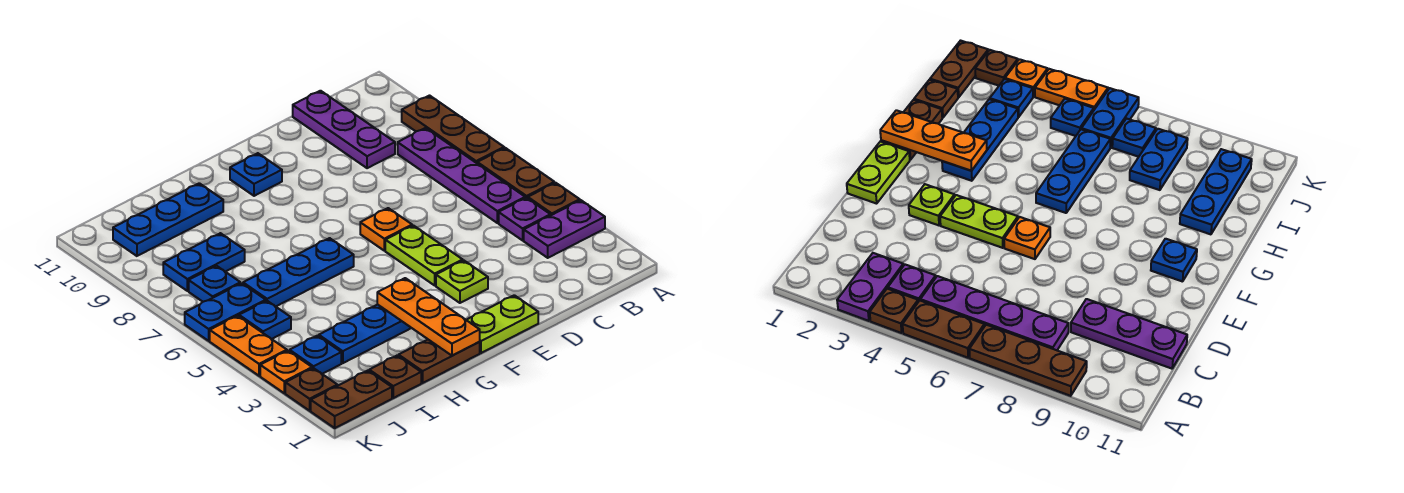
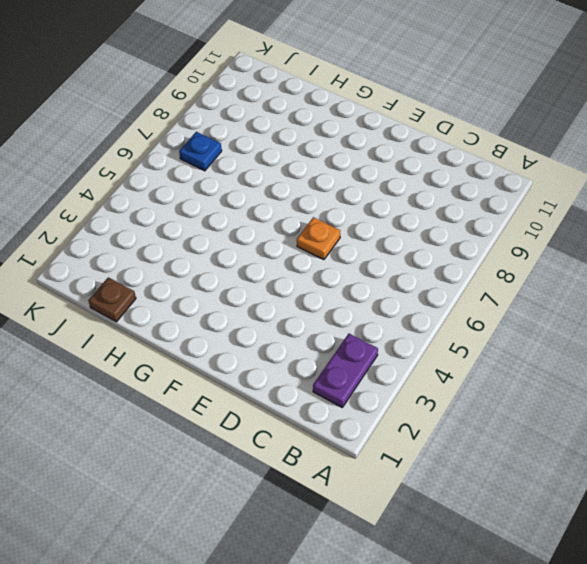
purple plate B2:B3 level 1 -> purple plate A3:B3 level 1
none -> brown plate A4 level 1
none -> brown plate A5:A6 level 1
none -> brown plate A7:A9 level 1

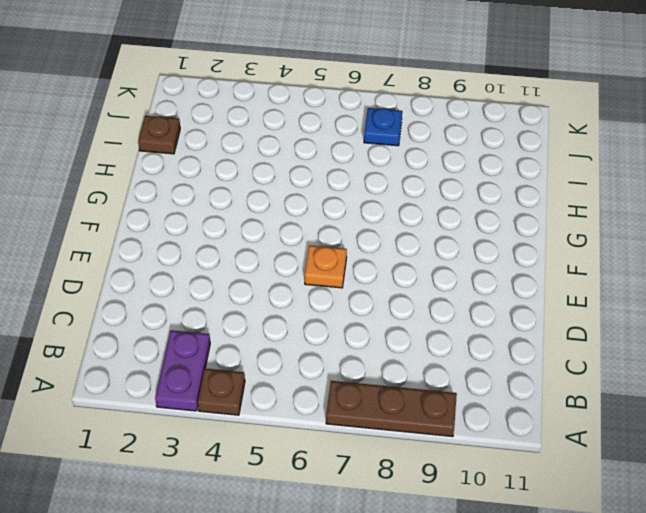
none -> brown plate A5:A6 level 1
none -> purple plate B4 level 1
none -> purple plate B5:B8 level 1

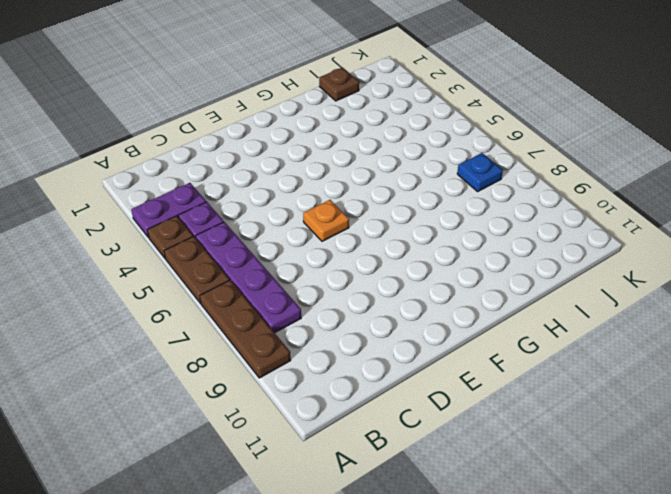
none -> purple plate C9:C11 level 1
none -> lime plate E1:F1 level 1
none -> lime plate E3 level 1

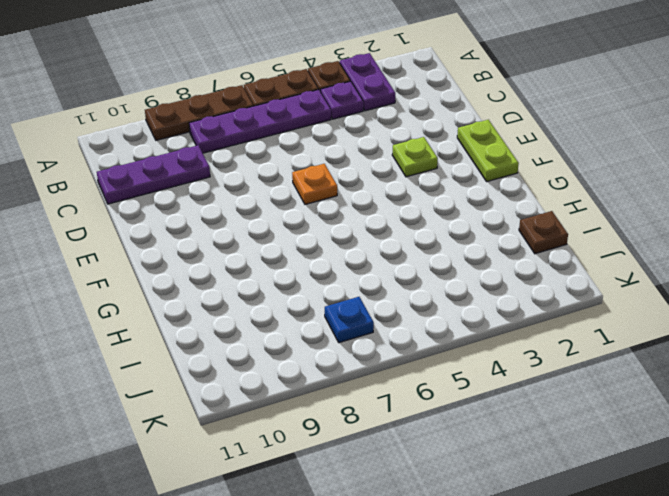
none -> lime plate E4:E5 level 1
none -> blue plate F10 level 1
none -> brown plate G1:H1 level 1

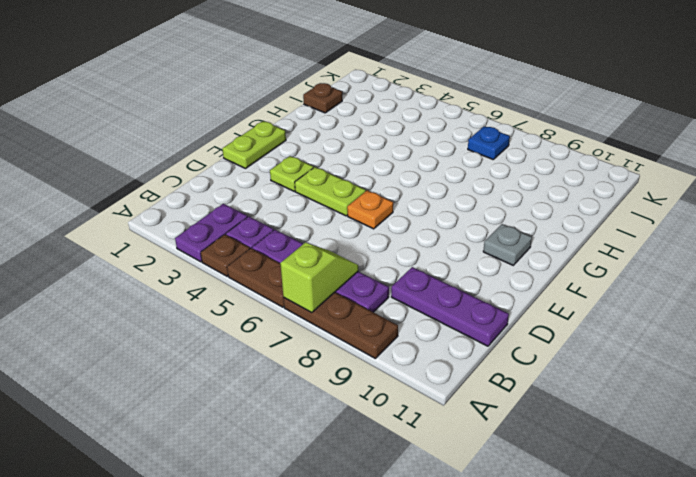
lime slope A7:B7 level 2 top A -> none
grey plate F10 level 1 -> blue plate F10 level 1
none -> brown plate G1:H1 level 1
none -> blue plate G3:I3 level 1
none -> blue plate G6:I6 level 1

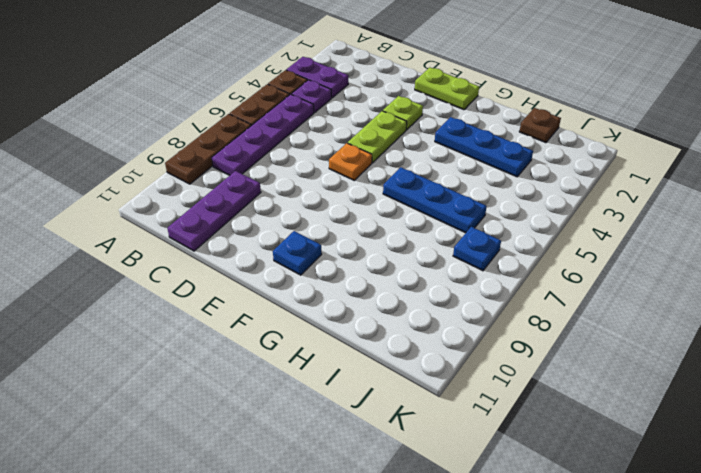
none -> brown plate G1:H1 level 1
none -> blue plate H10:J10 level 1
none -> blue plate I8:J8 level 1

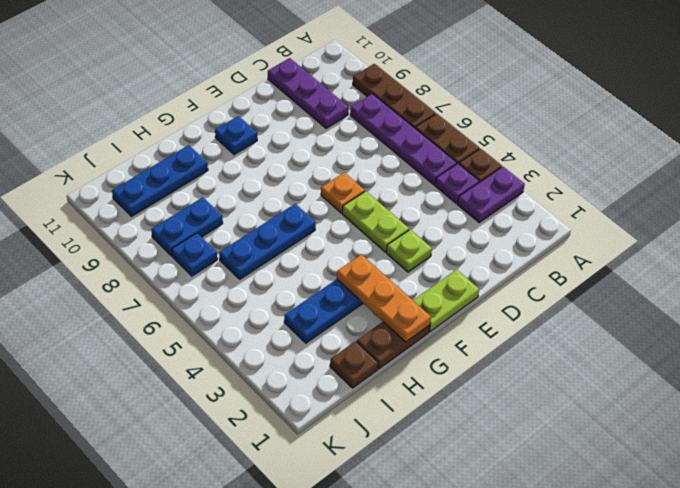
none -> brown plate J1:K1 level 1
none -> blue plate J3 level 1
none -> blue plate J5 level 1

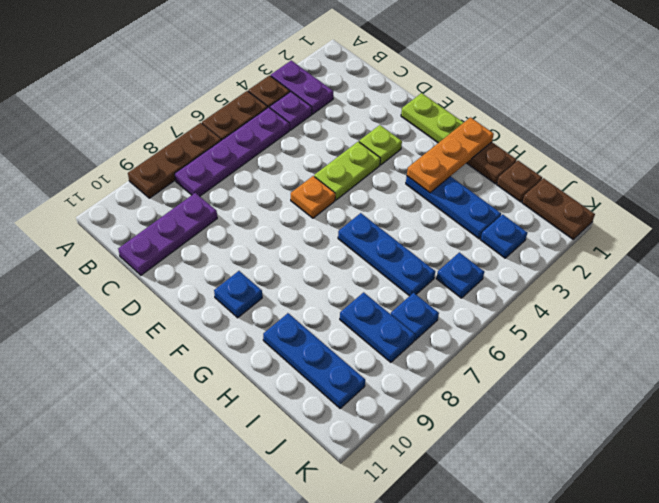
none -> blue plate J6:K6 level 1
none -> brown plate K2 level 1
none -> orange plate K3 level 1

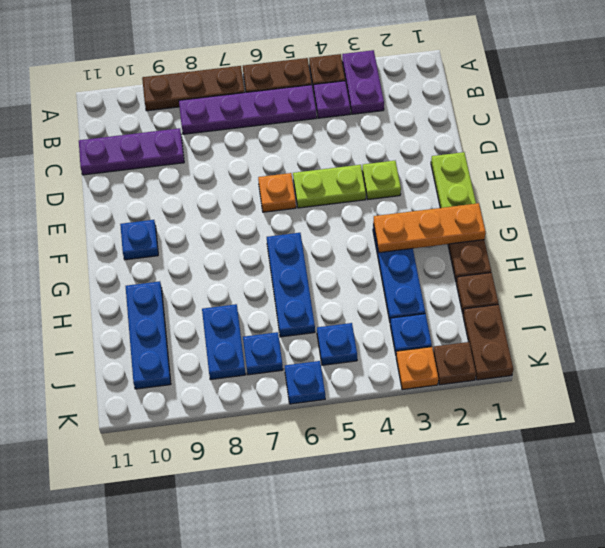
blue plate K6 level 1 -> blue plate J6:K6 level 1
none -> orange plate K4:K5 level 1

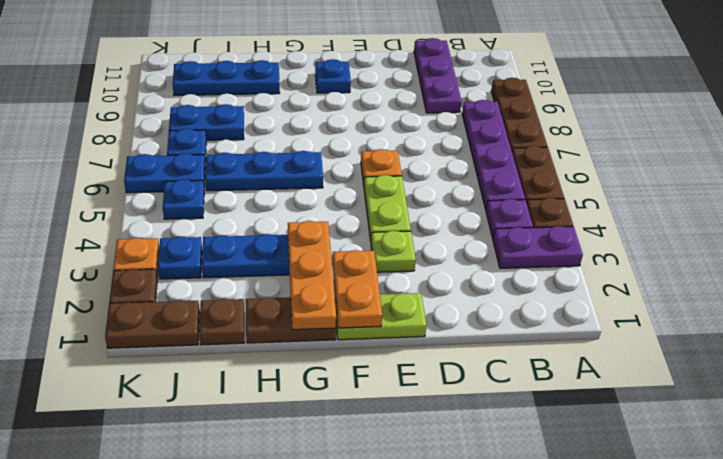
orange plate F1:F2 level 2 -> orange plate K4:K5 level 1

